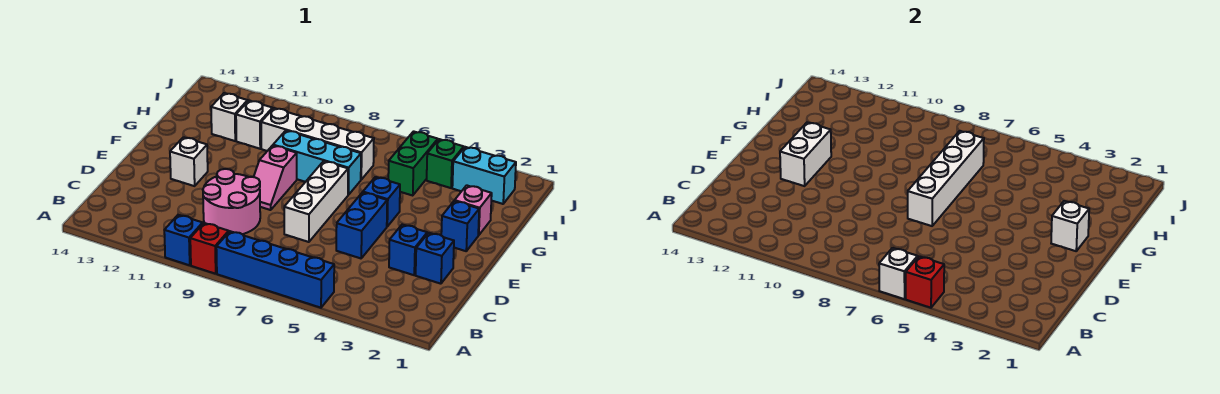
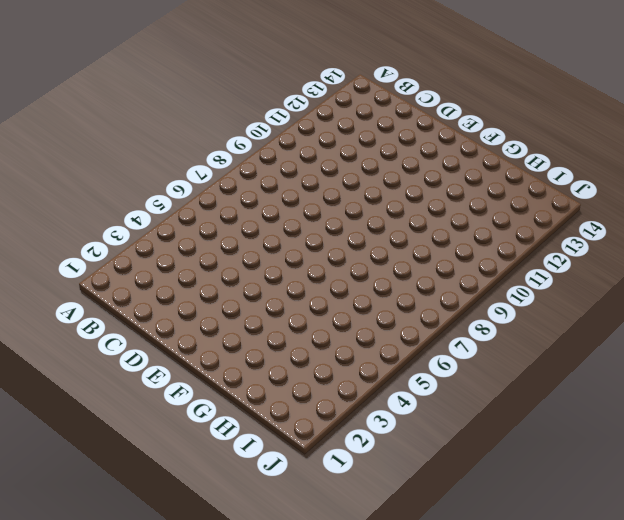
none -> blue brick A5:A8 level 1
none -> red brick A9 level 1
none -> blue brick A10 level 1

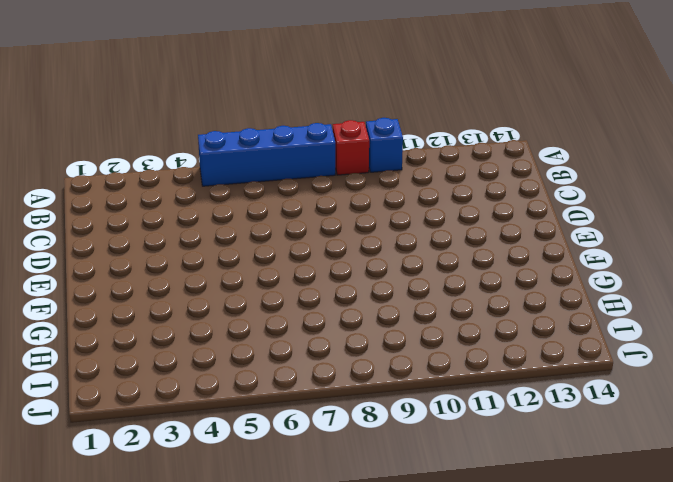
none -> pink round brick C9:D10 level 1
none -> blue brick D2 level 1
none -> blue brick D3 level 1

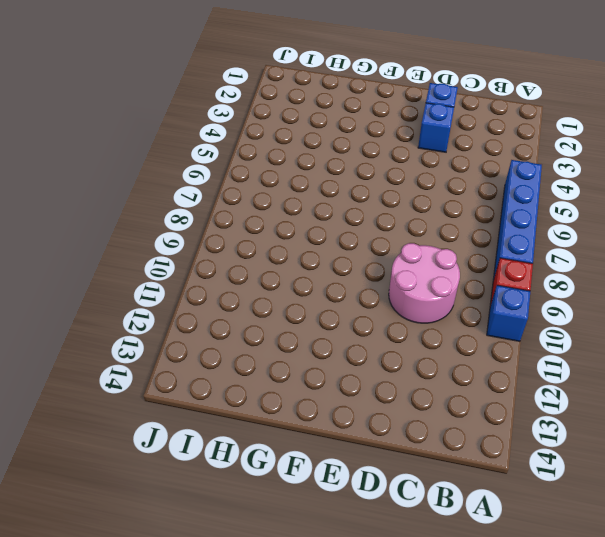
none -> blue brick D5:E5 level 1
none -> white brick D7:F7 level 1
none -> pink slope E9:F9 level 1 top F

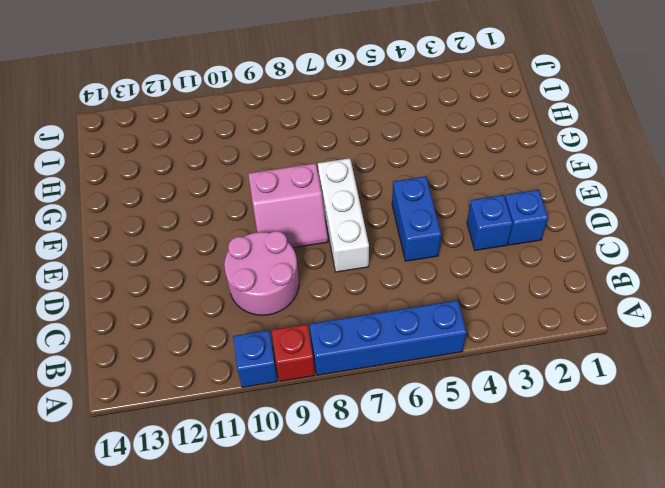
pink slope E8:F9 level 1 top F -> pink slope E9:F9 level 1 top F
none -> white brick E12 level 1
none -> blue brick F2 level 1
none -> blue brick F5 level 1

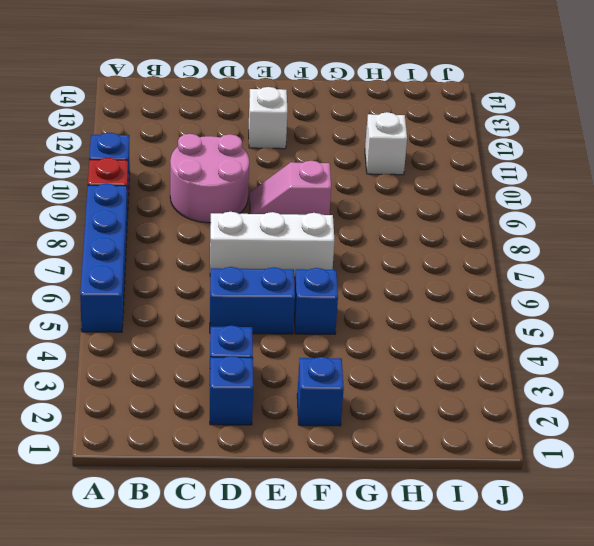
none -> pink brick G2 level 1
none -> cyan brick G7:G9 level 1
none -> green brick H5:I5 level 1

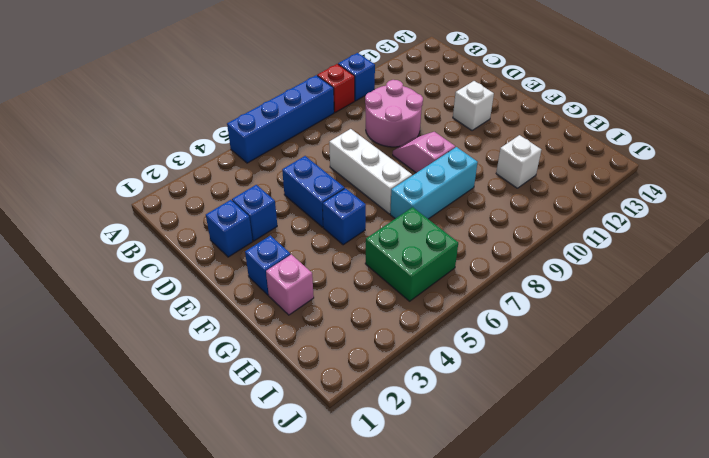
green brick H5:I6 level 1 -> green brick H5:I5 level 1
none -> white brick H7:H10 level 1
none -> white brick H12 level 1
none -> cyan brick I2:I3 level 1

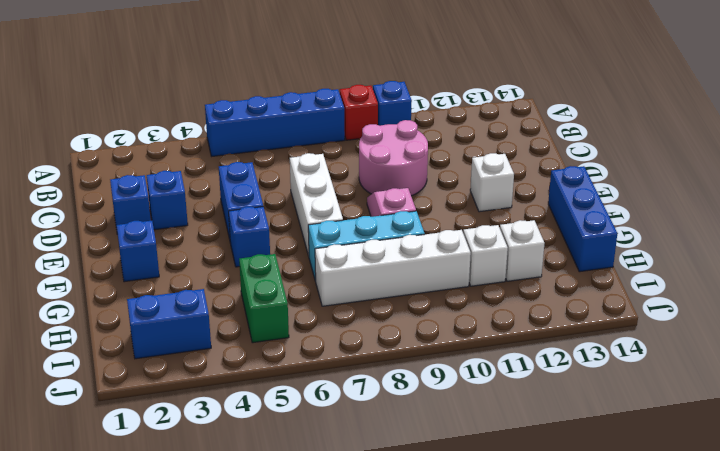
blue brick F14:H14 level 1 -> none
blue brick I2:I3 level 1 -> cyan brick I2:I3 level 1
none -> pink brick G2 level 1
none -> green brick I4 level 1
none -> red brick A5 level 2

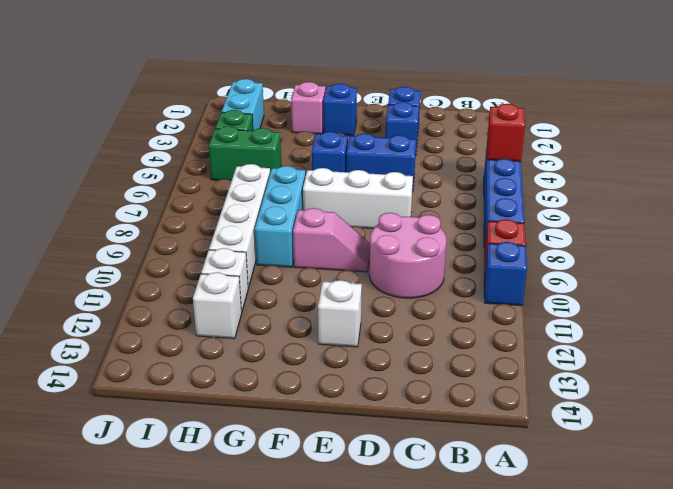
none -> white brick A6 level 2
none -> white brick E7:H7 level 2
none -> white brick E12:F12 level 2

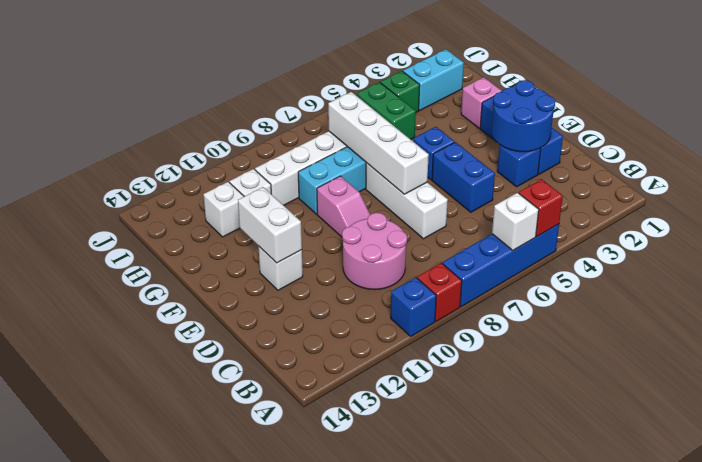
blue round brick D2:E3 level 2 -> none
none -> white brick F2 level 2

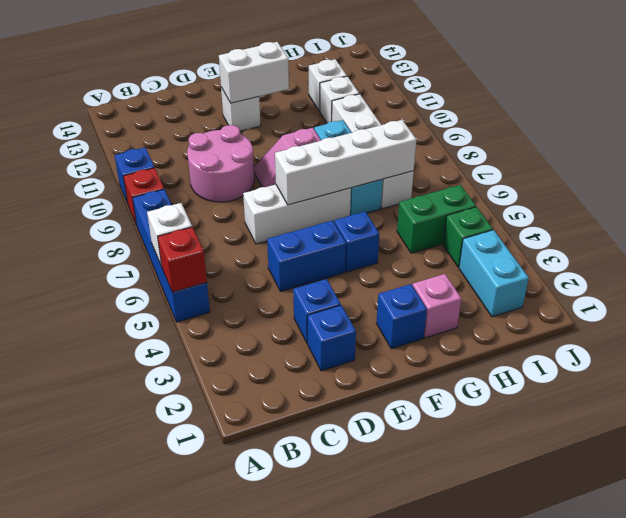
none -> white brick F2 level 2

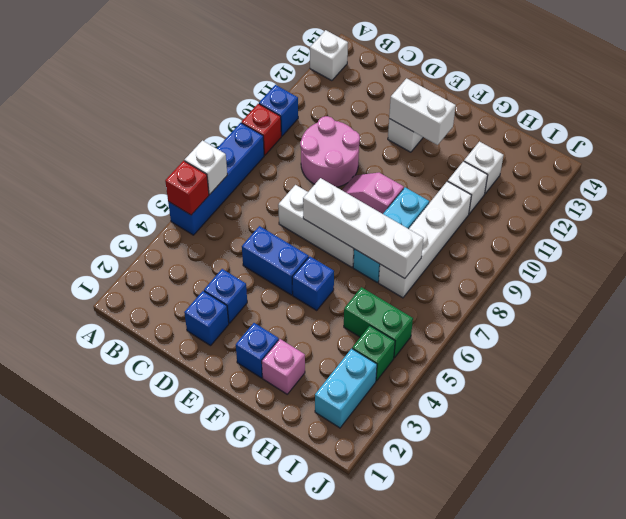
white brick A13 level 1 -> white brick F2 level 2

